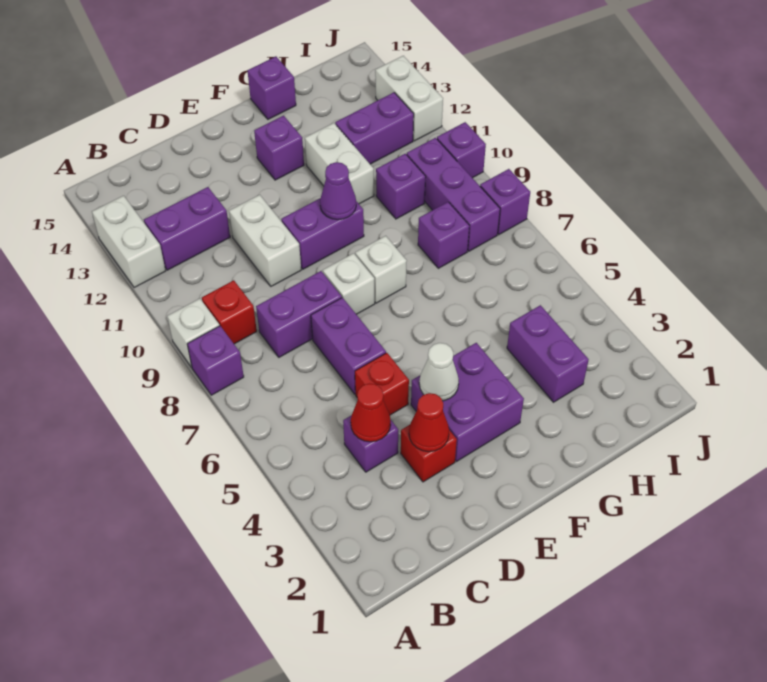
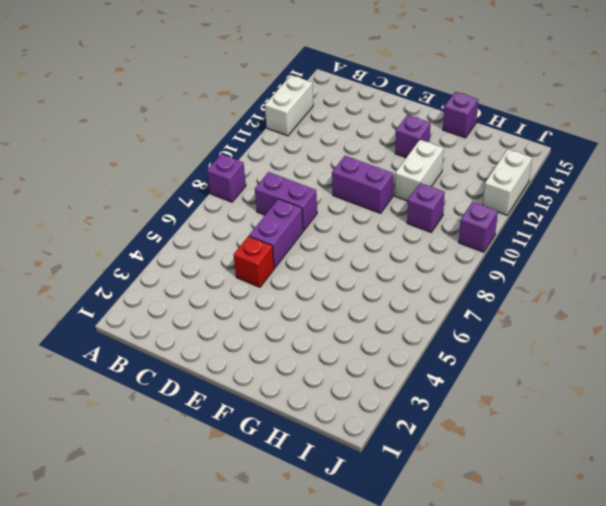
none -> white brick A9 level 1
none -> red brick B9 level 1
none -> purple brick B12:C12 level 1
none -> purple brick C4 level 1

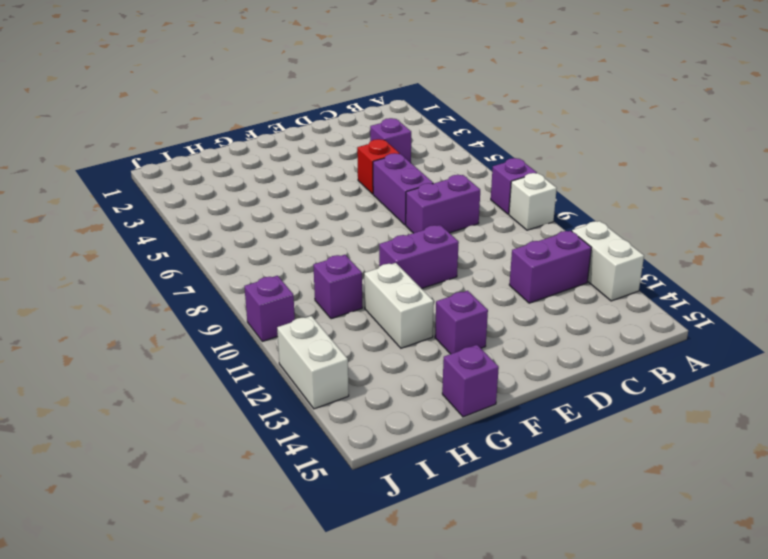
none -> red brick B9 level 1
none -> red brick D3 level 1
none -> white brick D10:D11 level 1
none -> purple brick E3:F4 level 1

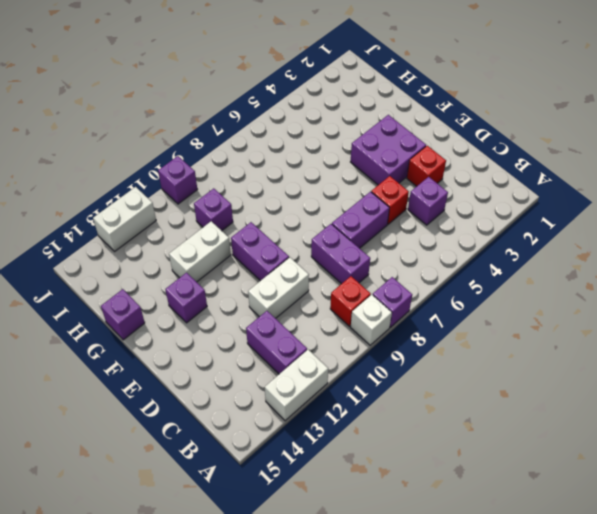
none -> white brick E8 level 1
none -> white brick F8 level 1
none -> purple brick H3:H4 level 1
none -> purple brick H8 level 1

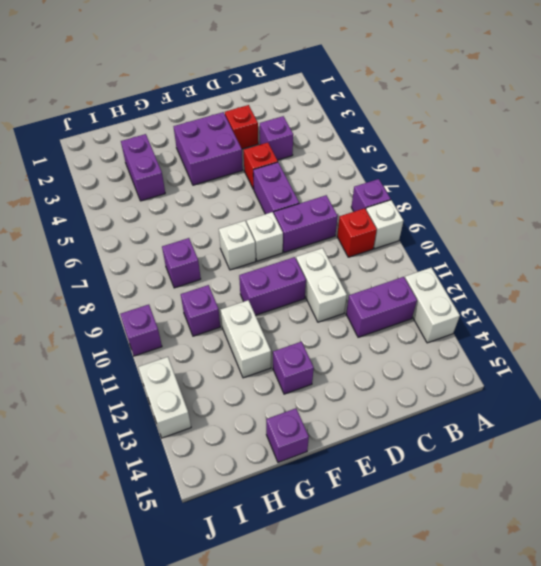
none -> purple brick H12:I12 level 1
none -> purple brick I8:I10 level 1
none -> purple brick J8 level 1
none -> red cone C4 level 2

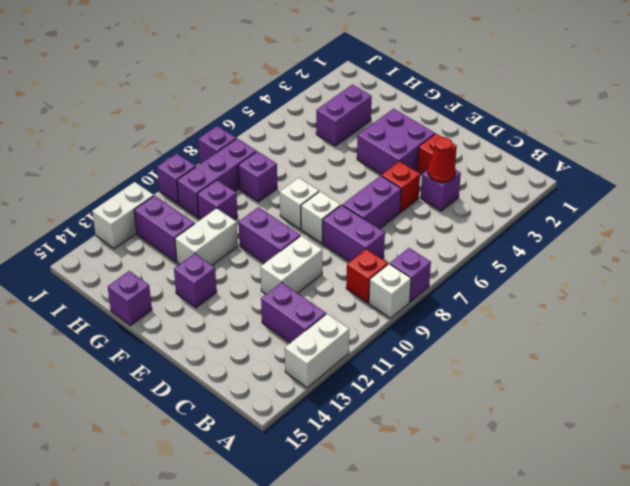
none -> red cone D3 level 2
none -> white cone E4 level 2
none -> purple cone F10 level 2

